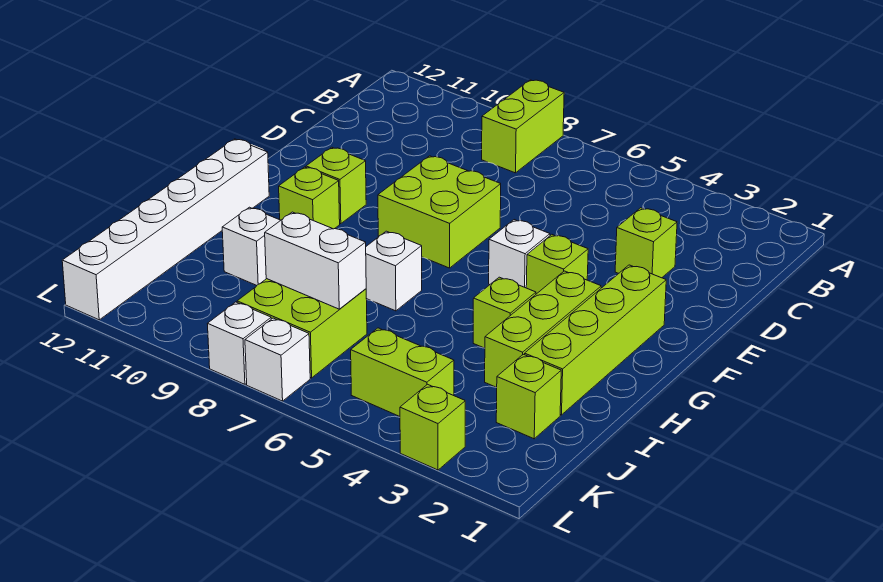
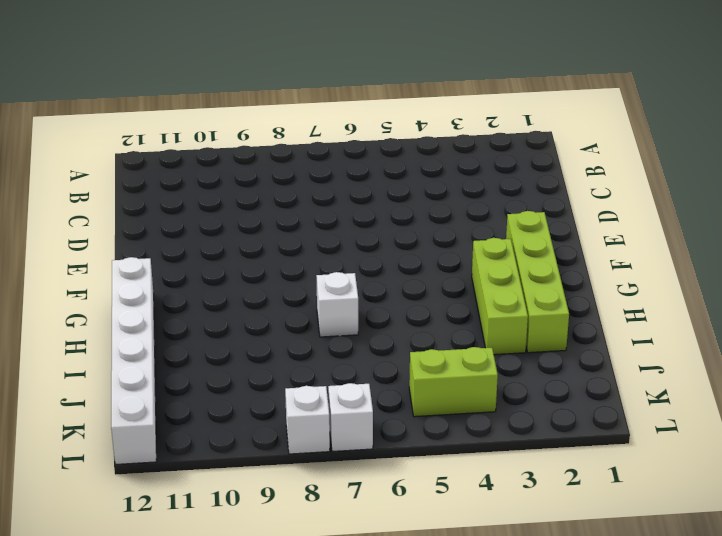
none -> lime brick A8:B8 level 1
none -> lime brick D3 level 1
none -> lime brick E7:F8 level 1

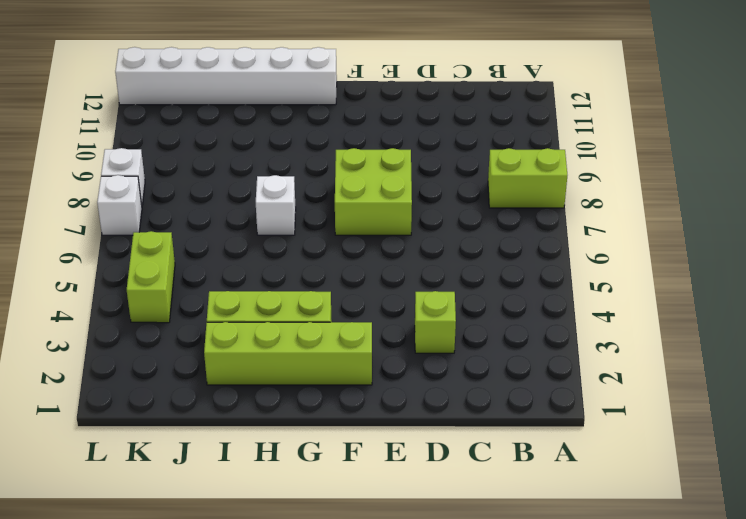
none -> lime brick F4 level 1
none -> white brick F5 level 1
none -> lime brick F10 level 1

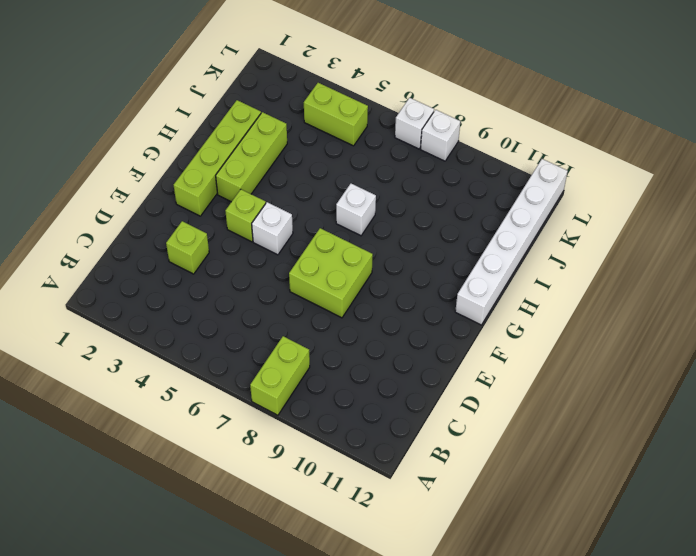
none -> lime brick F10 level 1
none -> lime brick G10 level 1
none -> lime brick H4 level 1

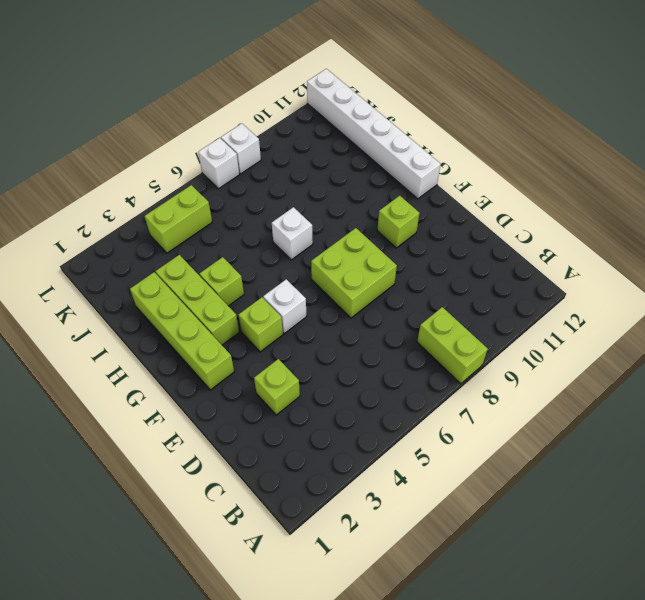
none -> lime brick G10 level 1
none -> white brick I10 level 1
none -> lime brick J2 level 1

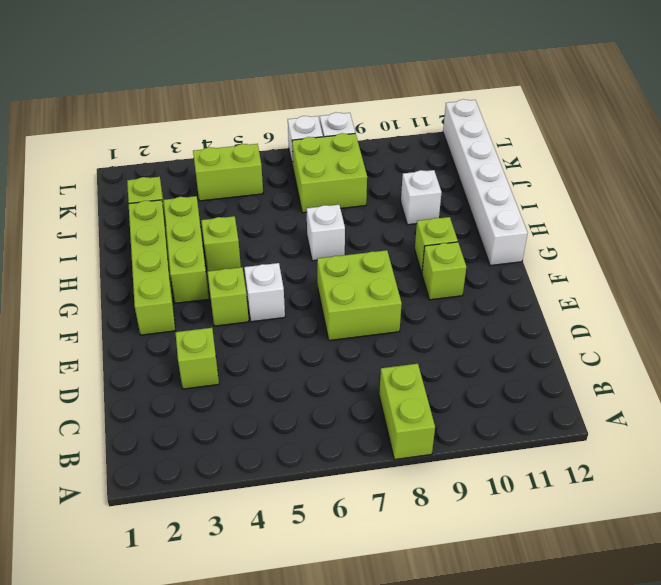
none -> lime brick L3 level 1
none -> white brick J7:J8 level 2

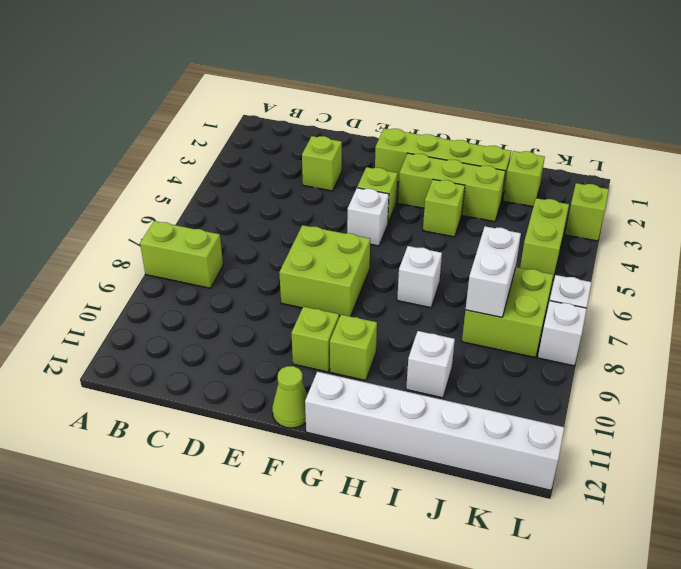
lime cone F12 level 1 -> none

